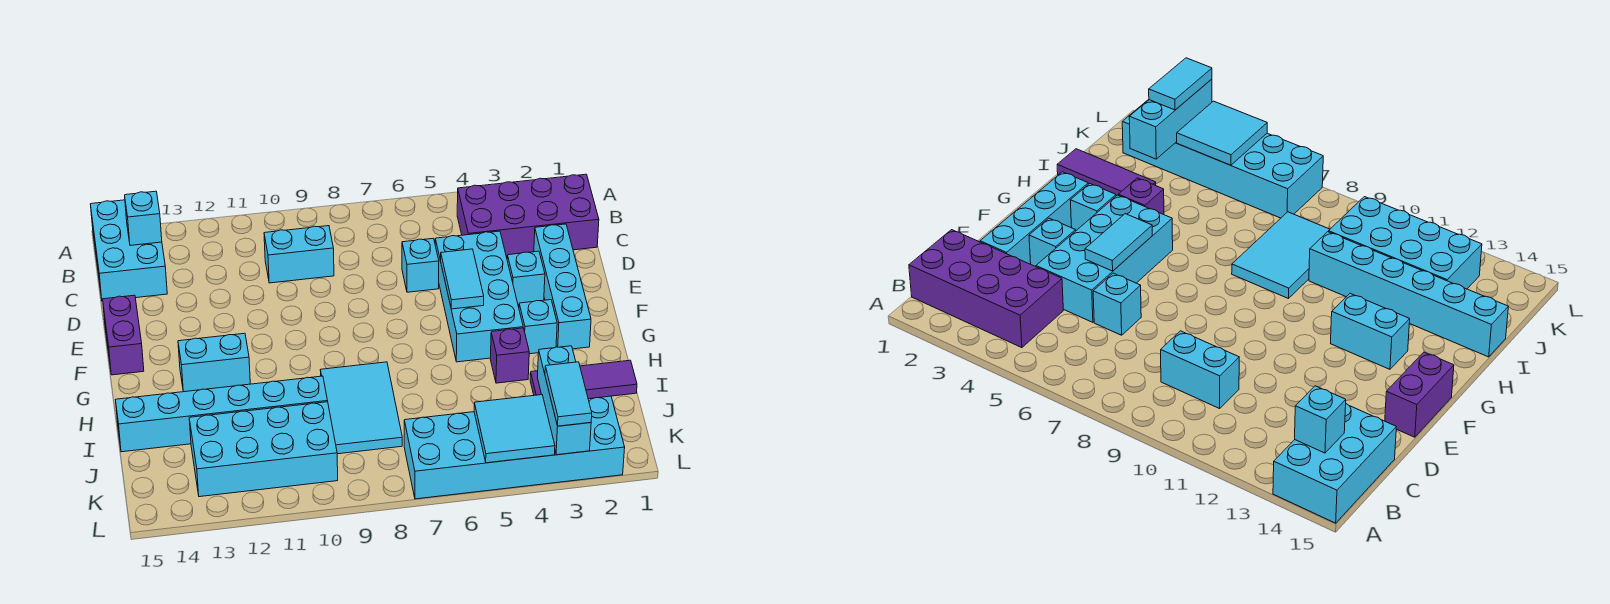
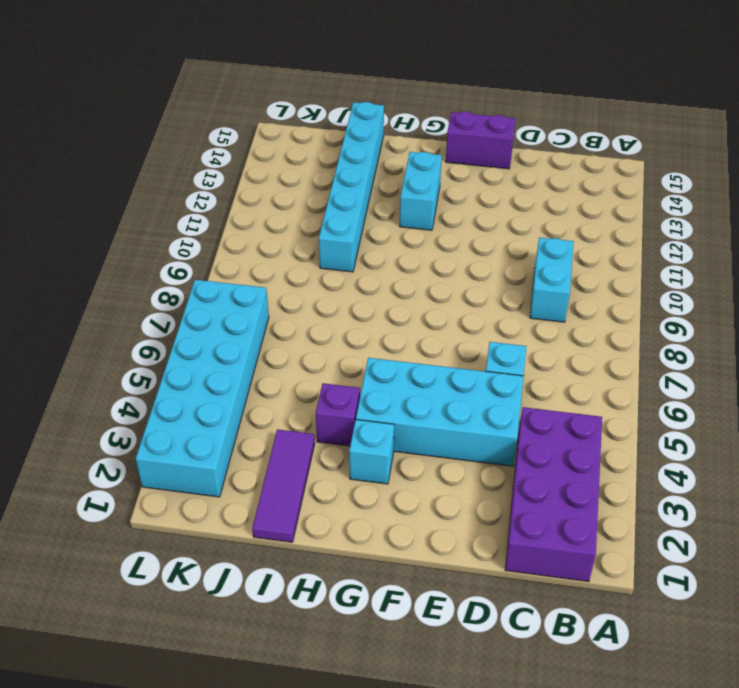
none -> cyan brick A14:C15 level 1
none -> cyan brick D2:G2 level 1
none -> cyan brick E3 level 1

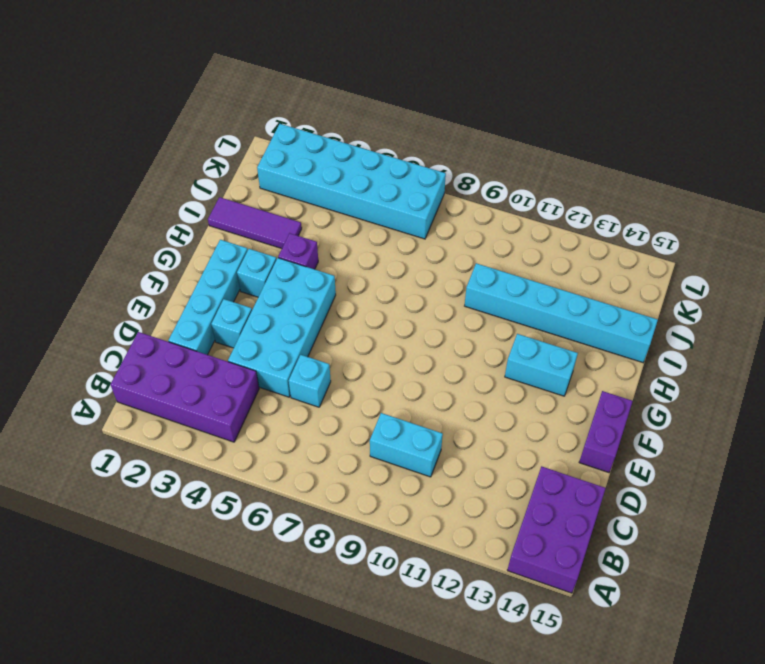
purple brick A14:C15 level 1 -> cyan brick A14:C15 level 1
none -> cyan tile H8:J9 level 1
none -> cyan brick J10:K13 level 1
none -> cyan brick B14 level 2

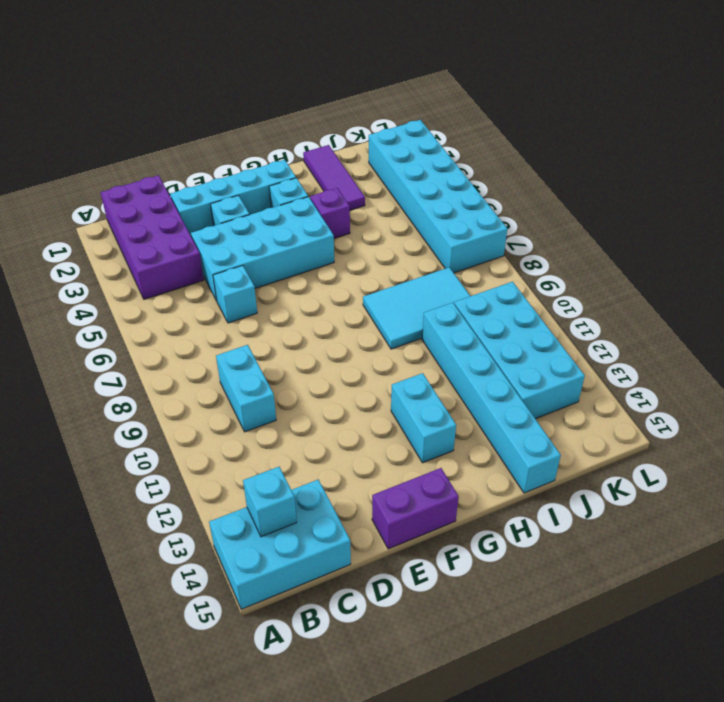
none -> cyan tile E5:F5 level 2
none -> cyan brick J3:L3 level 2
none -> cyan tile K4:L5 level 2

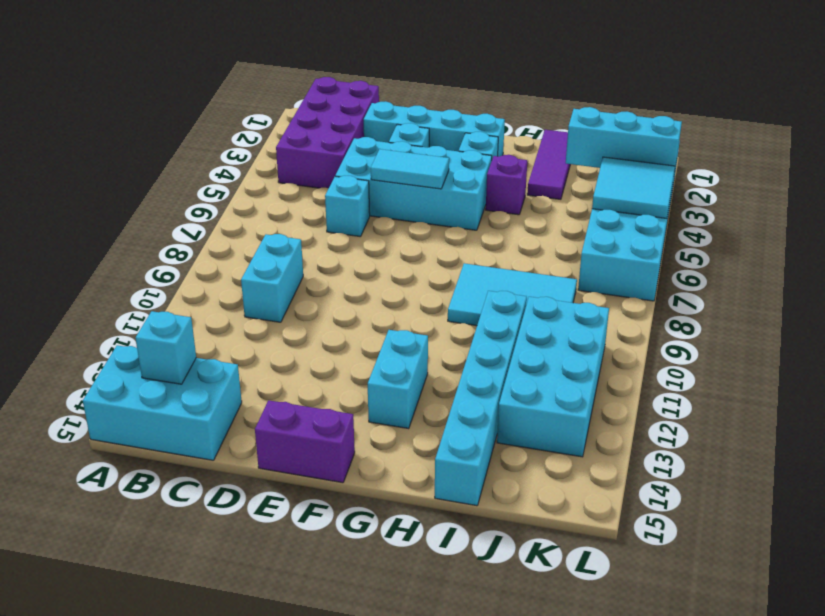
none -> cyan tile K3:L3 level 3

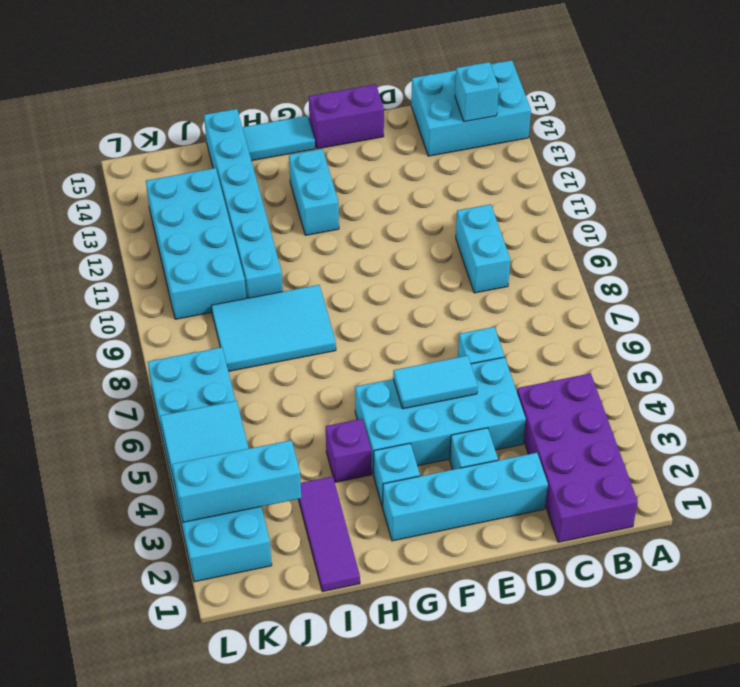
cyan tile G15:H15 level 1 -> cyan tile K3:L3 level 3

